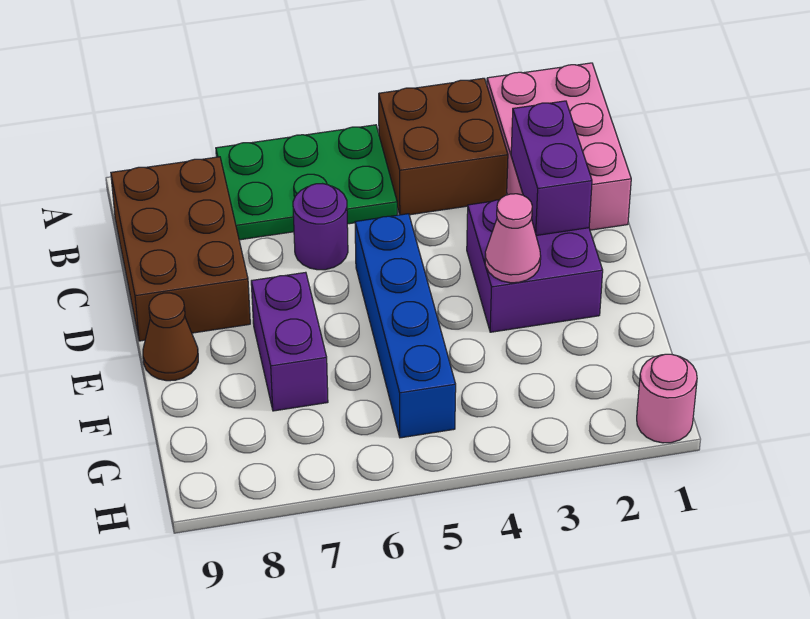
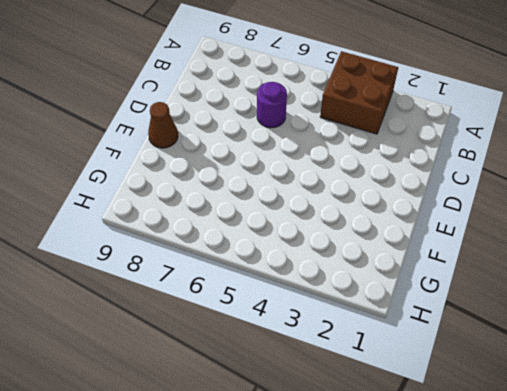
none -> pink brick A1:C2 level 1
none -> green plate A5:B7 level 1
none -> brown brick B8:D9 level 1

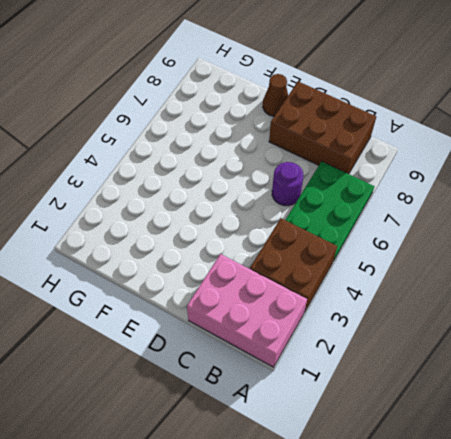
none -> purple brick D2:E3 level 1
none -> blue brick D5:G5 level 1
none -> purple brick E7:F7 level 1

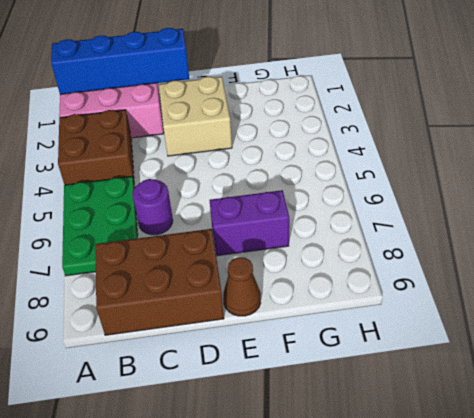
blue brick A1:D1 level 2 -> blue brick D5:G5 level 1
tan brick D2:E3 level 1 -> purple brick D2:E3 level 1
none -> pink round brick H1 level 1
none -> purple brick C2:D2 level 2
none -> pink cone E3 level 2

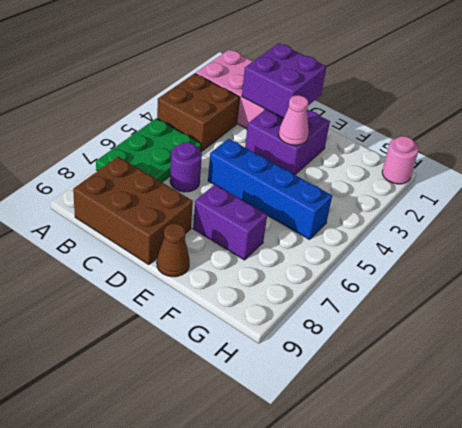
purple brick C1:D2 level 2 -> purple brick C2:D2 level 2

